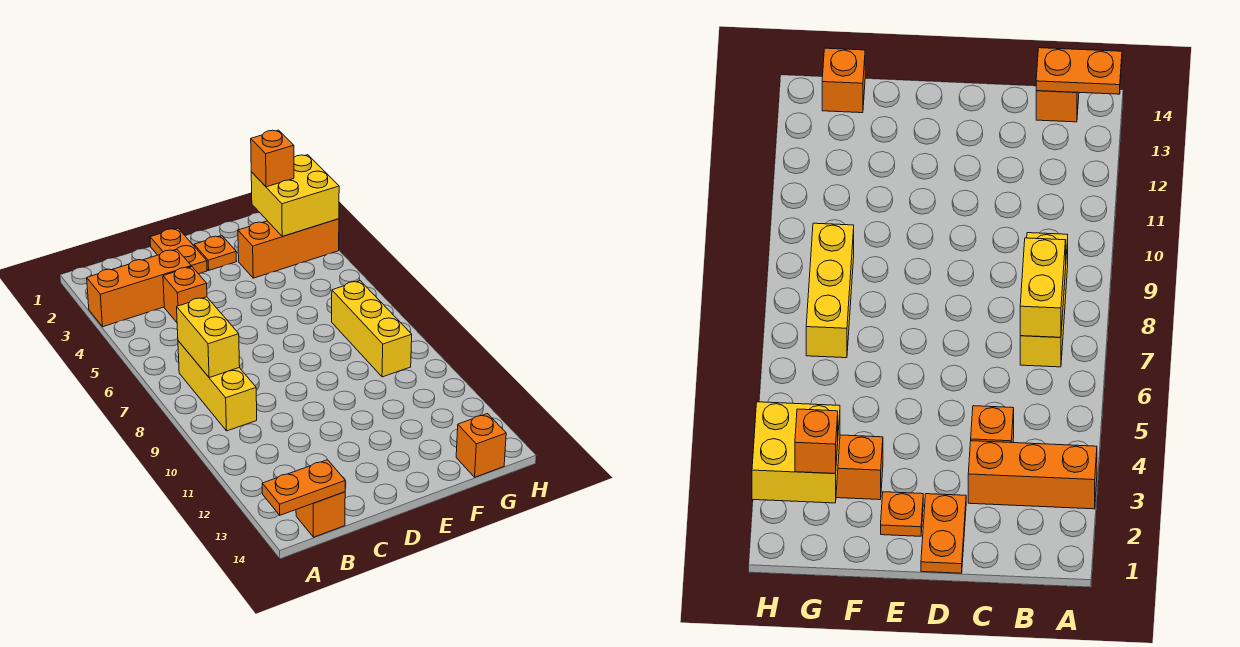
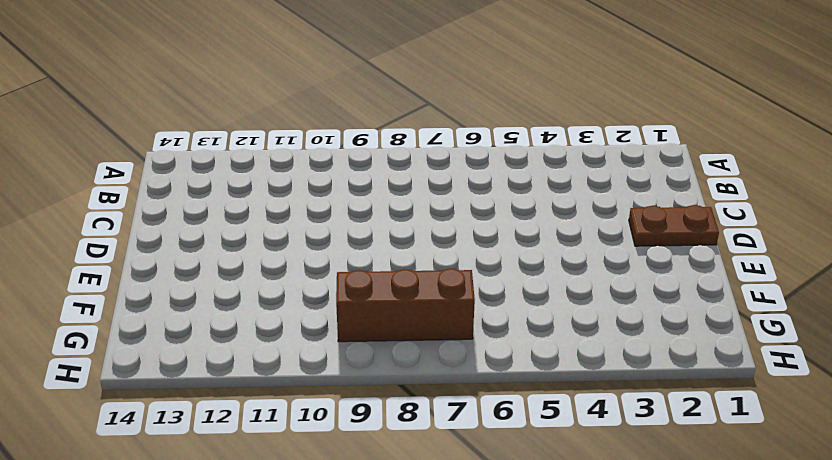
brown plate D1:D2 level 1 -> orange plate D1:D2 level 1
brown brick G7:G9 level 1 -> yellow brick G7:G9 level 1
none -> orange brick A3:C3 level 1
none -> yellow brick B7:B9 level 1
none -> orange brick B14 level 1

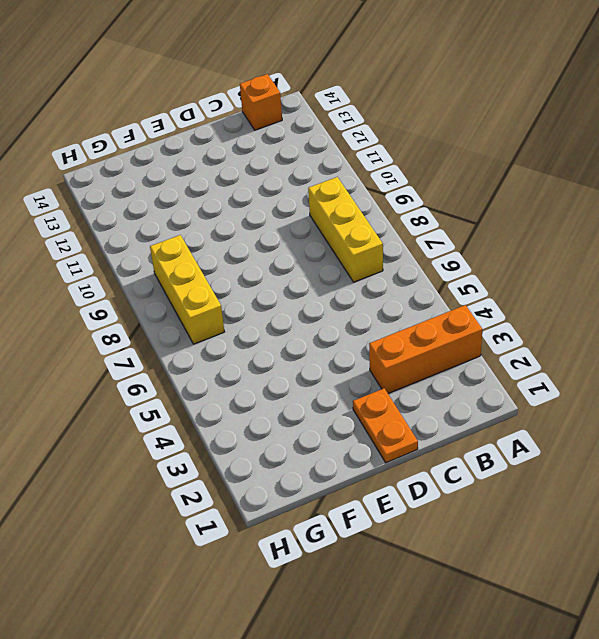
none -> orange brick C4 level 1
none -> orange plate E2 level 1
none -> orange brick F3:H3 level 1

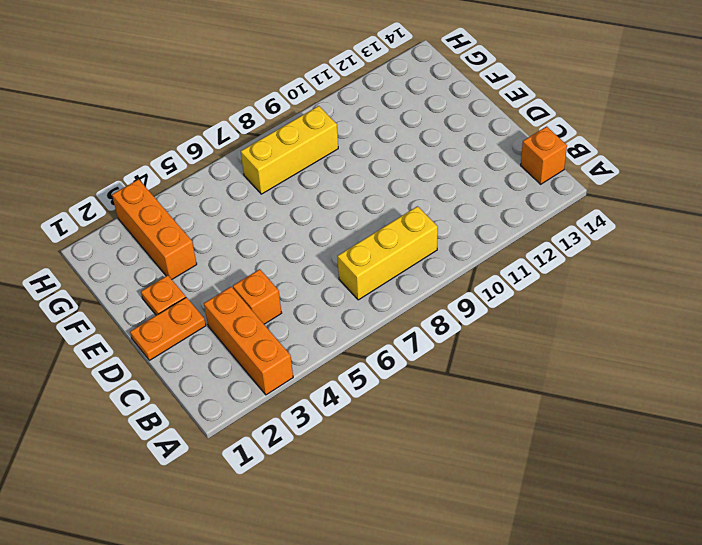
none -> orange brick G14 level 1
none -> orange plate A14:B14 level 2
none -> yellow brick B7:B8 level 2

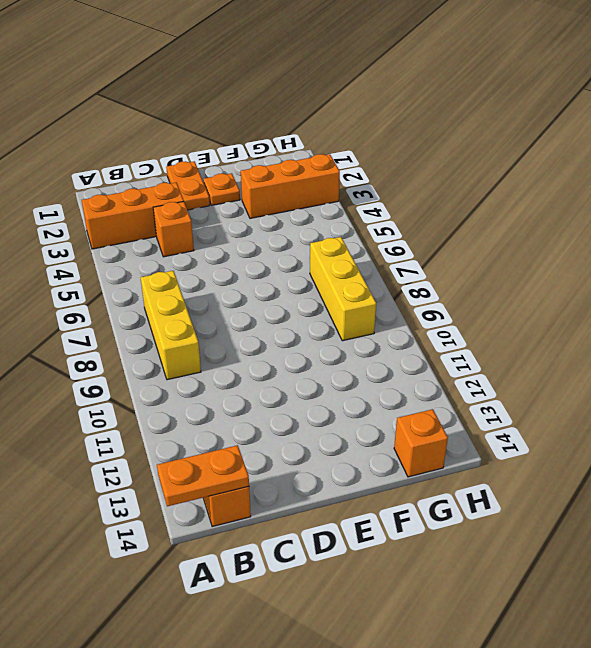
none -> yellow brick B7:B8 level 2
none -> yellow brick G2:H3 level 2
none -> orange brick G2 level 3

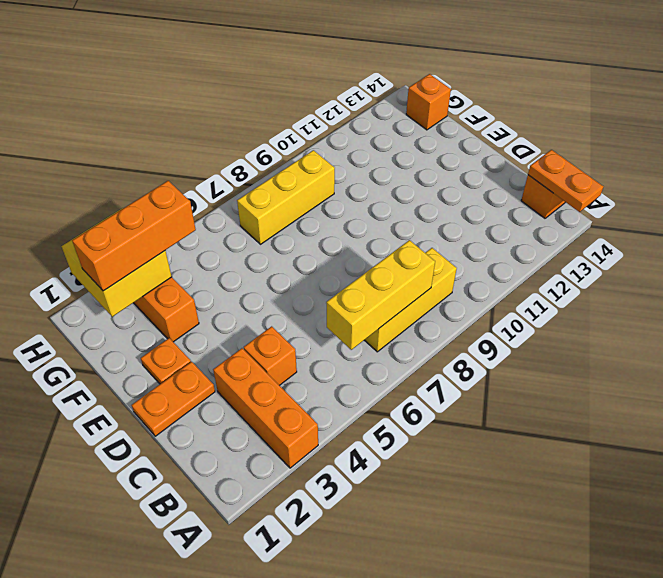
yellow brick B6:B8 level 2 -> yellow brick B7:B8 level 2
orange brick G2:G4 level 3 -> orange brick G2 level 3

